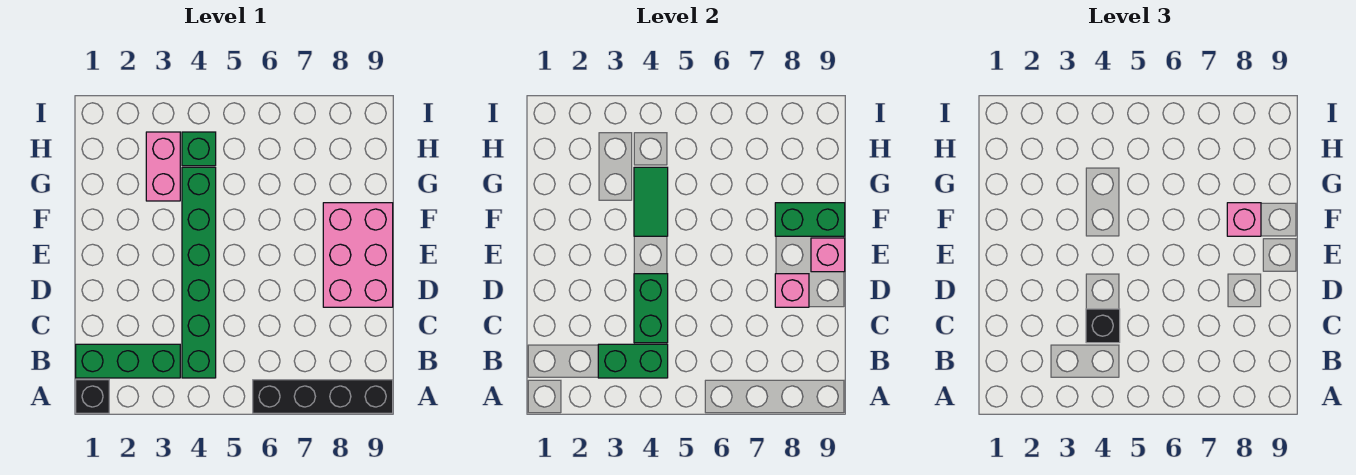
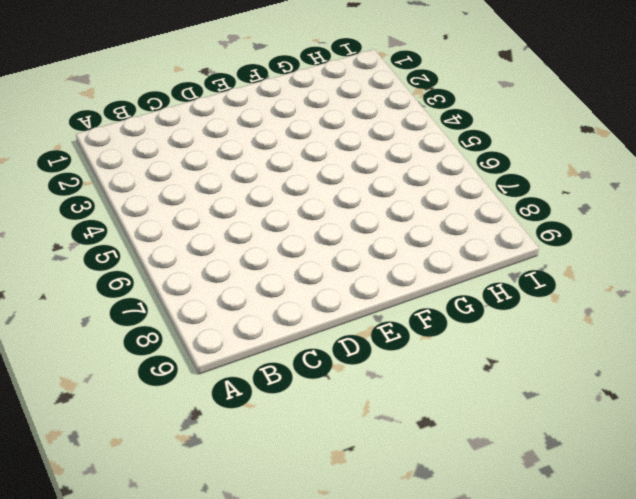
none -> black brick A1 level 1
none -> black brick A6:A9 level 1
none -> green brick B1:B3 level 1

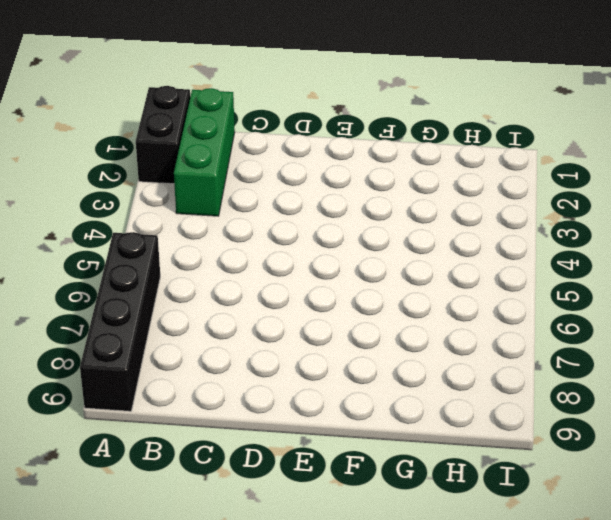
black brick A1:A2 level 1 -> black brick A1 level 1
none -> green brick B4:G4 level 1
none -> pink brick D8:F9 level 1
none -> pink brick G3:H3 level 1

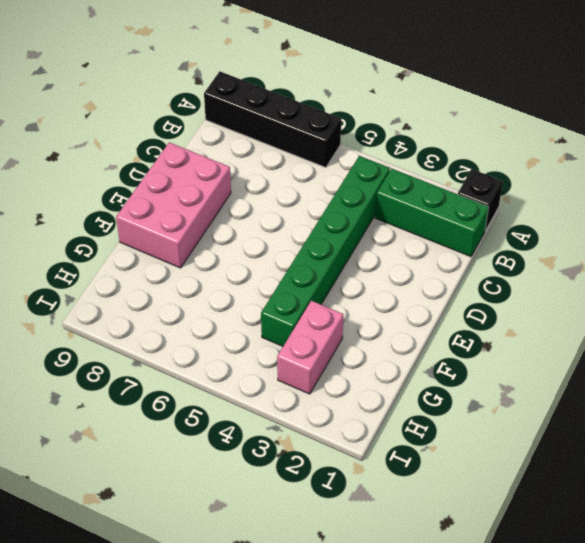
none -> green brick H4 level 1
none -> green brick B3:B4 level 2
none -> green brick C4:D4 level 2

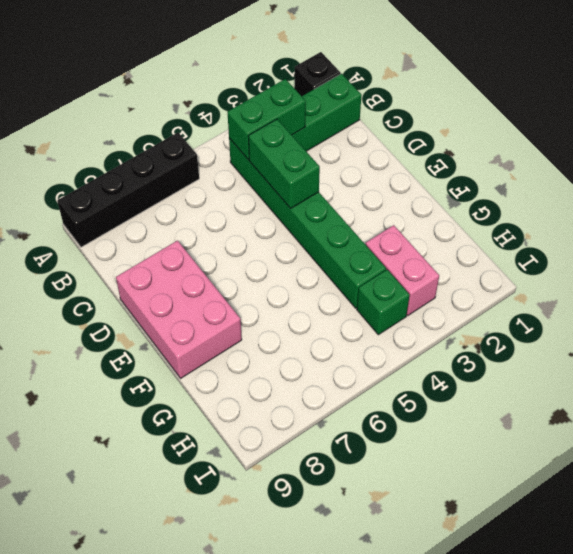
none -> pink brick D8 level 2
none -> pink brick E9 level 2
none -> green tile F4:G4 level 2

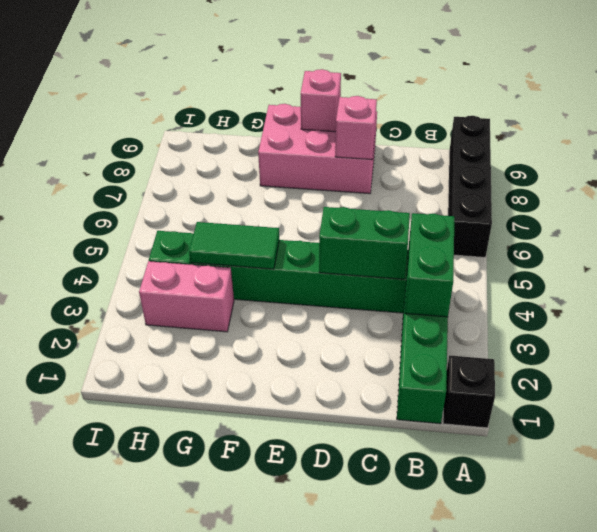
none -> green brick F8:F9 level 2
none -> black brick C4 level 3
none -> pink brick F8 level 3

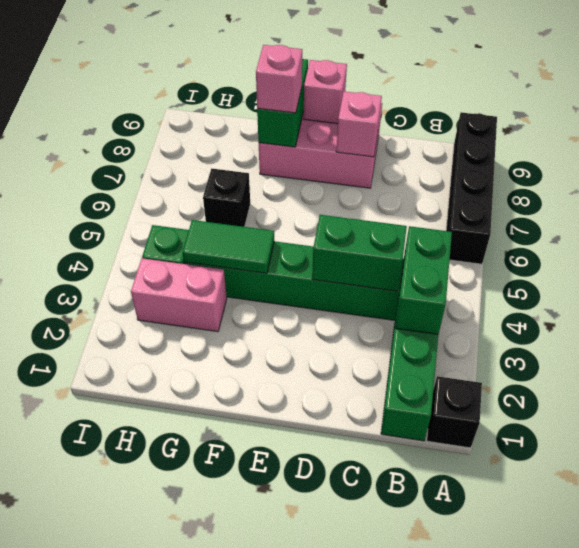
black brick G6 level 1 -> black brick C4 level 3

